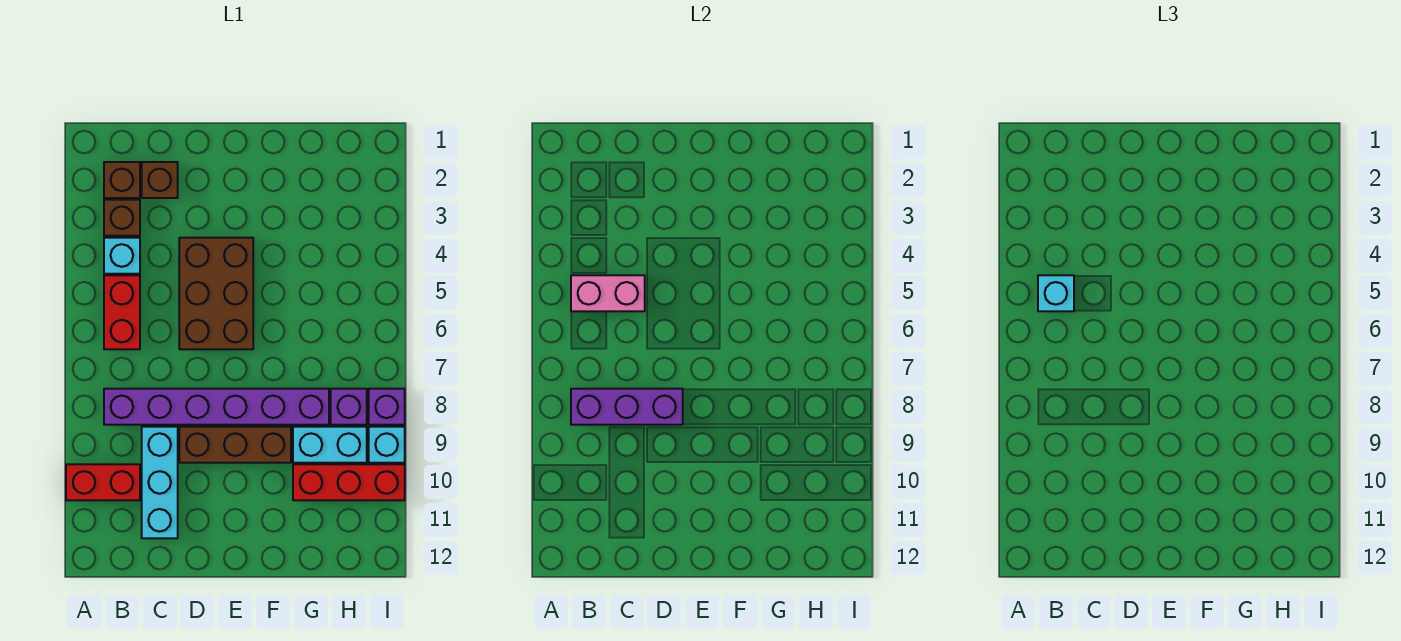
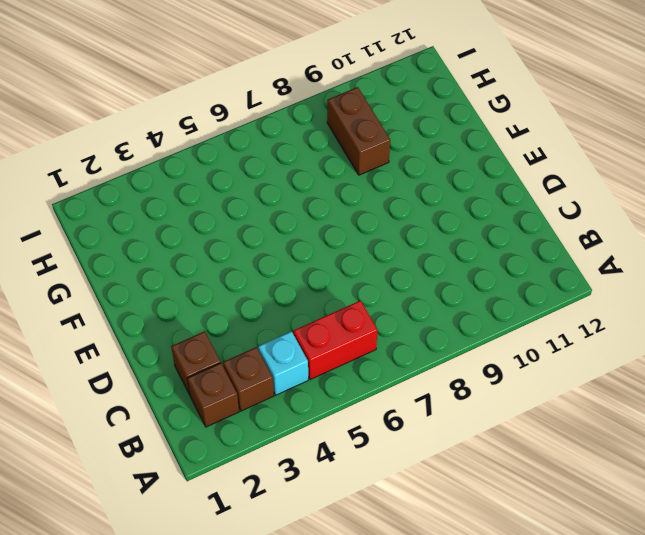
brown brick G9:H9 level 1 -> cyan brick G9:H9 level 1
none -> red brick A10:B10 level 1
none -> purple brick B8:G8 level 1
none -> cyan brick C9:C11 level 1

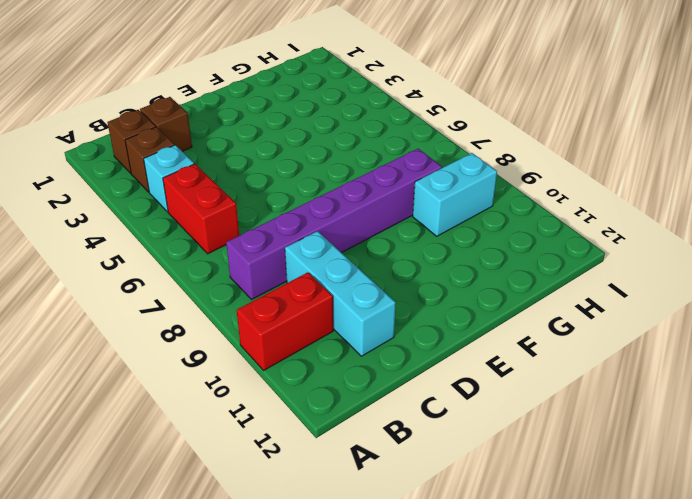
none -> brown brick D4:E6 level 1
none -> brown brick D9:F9 level 1
none -> red brick G10:I10 level 1

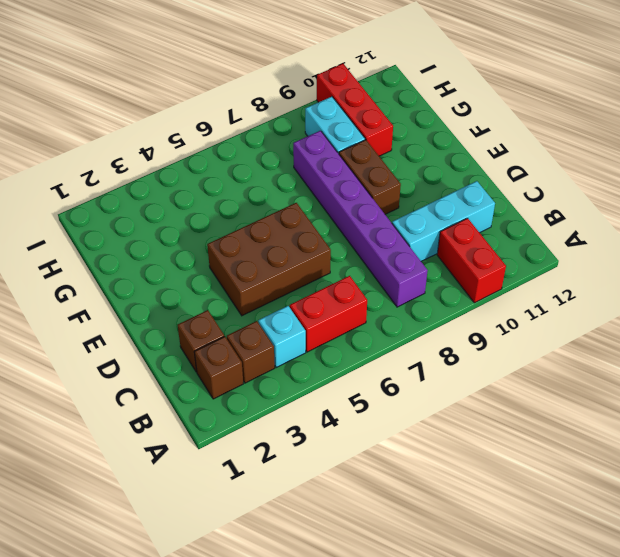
brown brick E9:F9 level 1 -> brown brick D9:F9 level 1
none -> purple brick H8 level 1
none -> purple brick I8 level 1
none -> cyan brick I9 level 1

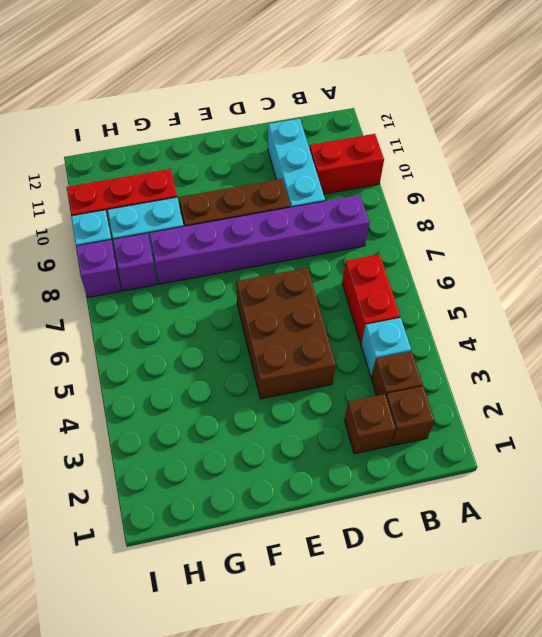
none -> pink brick B5:C5 level 2
none -> purple brick B8:D8 level 2
none -> cyan brick B5 level 3

